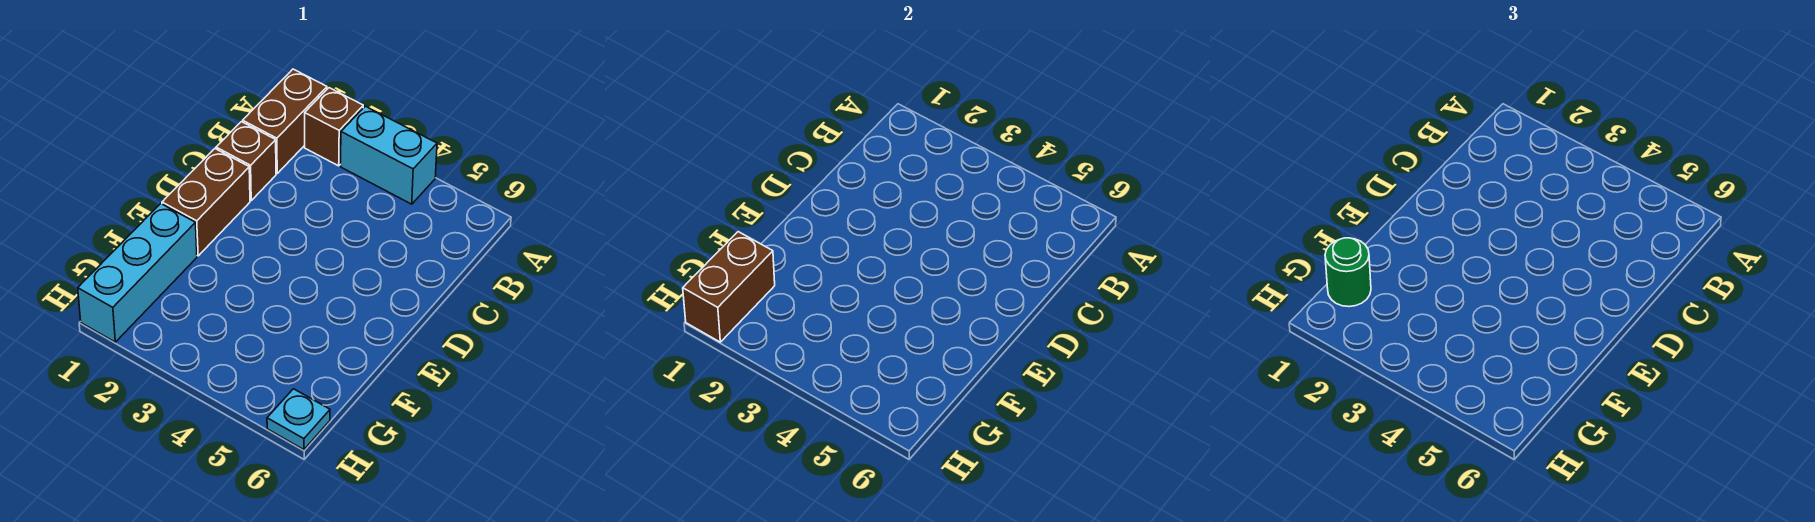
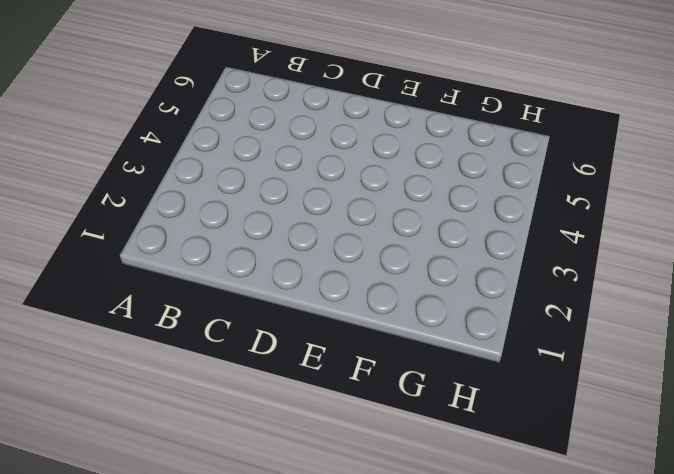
none -> brown brick A1:B1 level 1
none -> brown brick A2 level 1

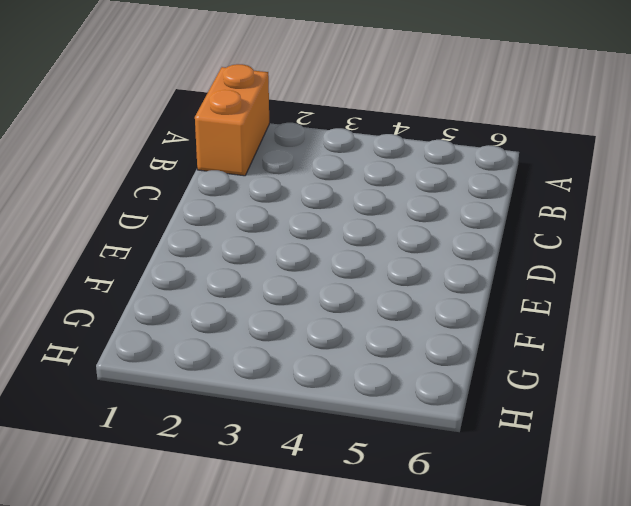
orange brick A1:B1 level 1 -> brown brick A1:B1 level 1
none -> brown brick A2 level 1
none -> cyan brick A3:A4 level 1

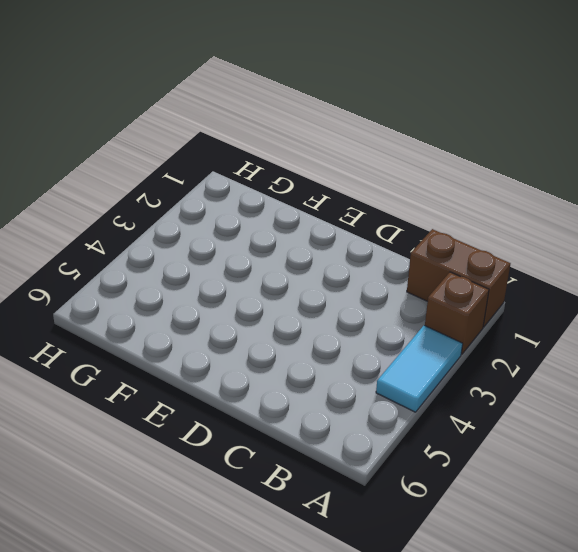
cyan tile A3:A4 level 1 -> cyan brick A3:A4 level 1
none -> brown brick C1 level 1
none -> brown brick D1:E1 level 1

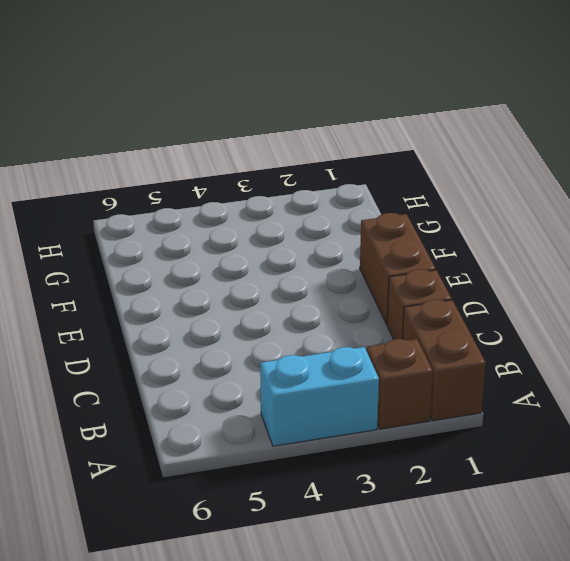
none -> cyan brick F1:H1 level 1
none -> cyan plate H6 level 1

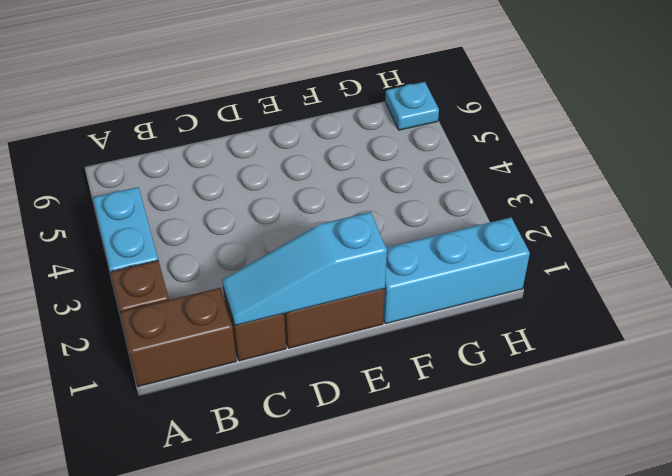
cyan slope C1:E1 level 2 top E -> none
none -> brown brick G1:H1 level 2
none -> green round brick G1 level 3

